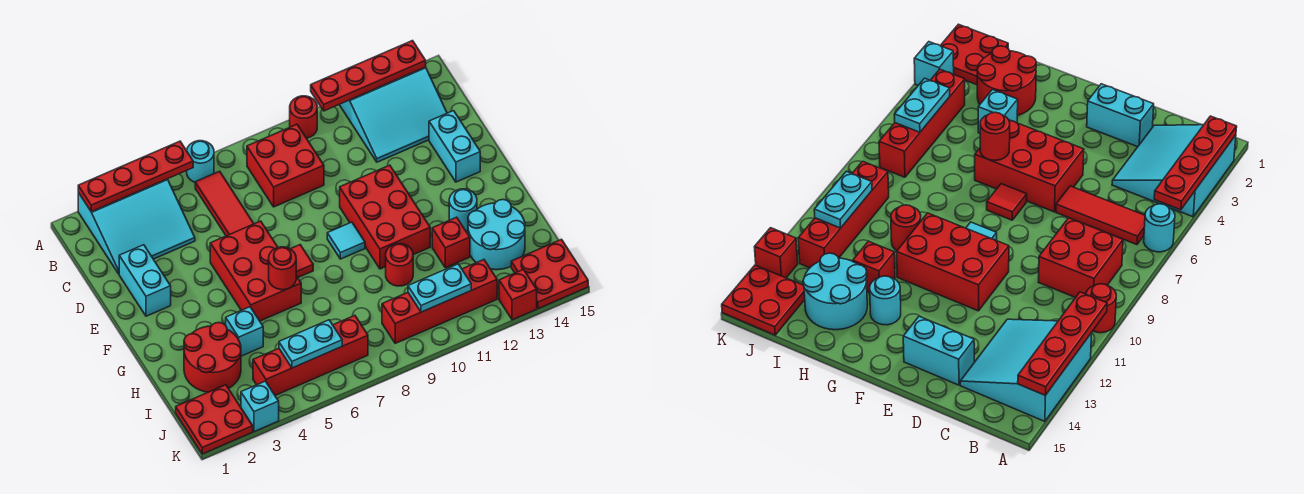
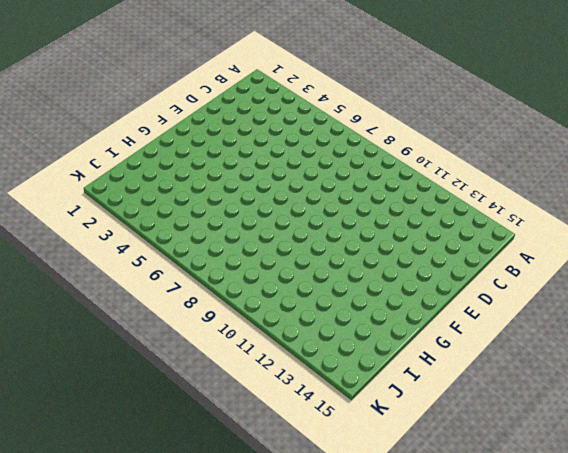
none -> cyan slope A2:C4 level 1 top A
none -> cyan round brick A6 level 1
none -> red round brick A10 level 1

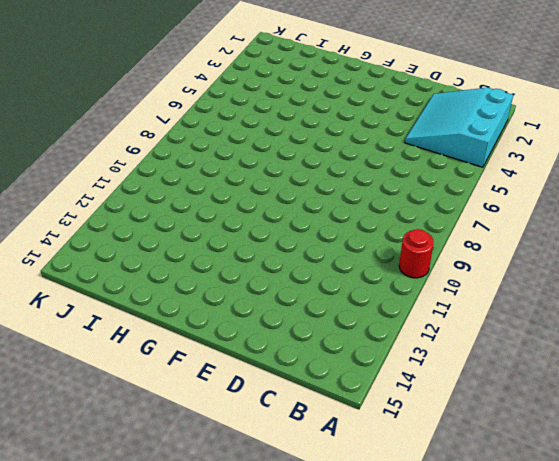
none -> cyan round brick A6 level 1
none -> cyan slope A12:C14 level 1 top A
none -> red tile B6:D6 level 1

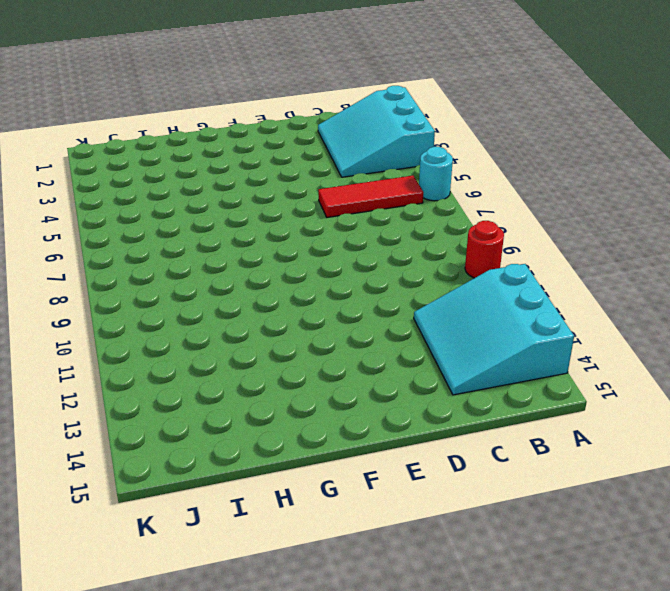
none -> red brick B8:C9 level 1
none -> cyan brick D2:E2 level 1
none -> cyan brick D14:E14 level 1

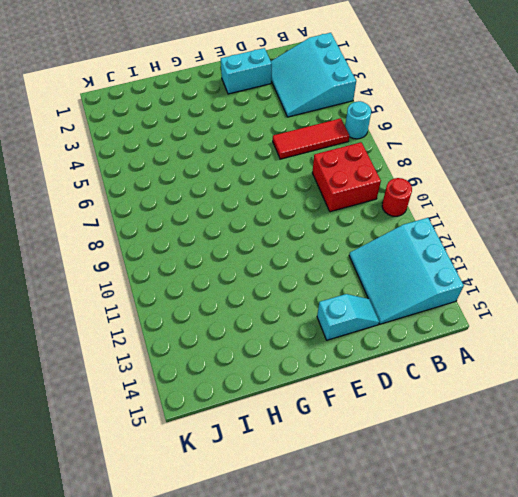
cyan slope D14:E14 level 1 top E -> cyan brick D14:E14 level 1
none -> red brick E5:G6 level 1
none -> red brick E10:G11 level 1
none -> red tile F7 level 1

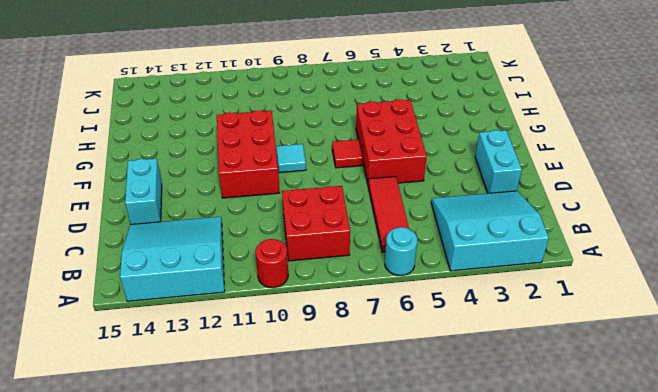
none -> cyan round brick G13 level 1
none -> red round brick H2:I3 level 1
none -> cyan brick H4 level 1

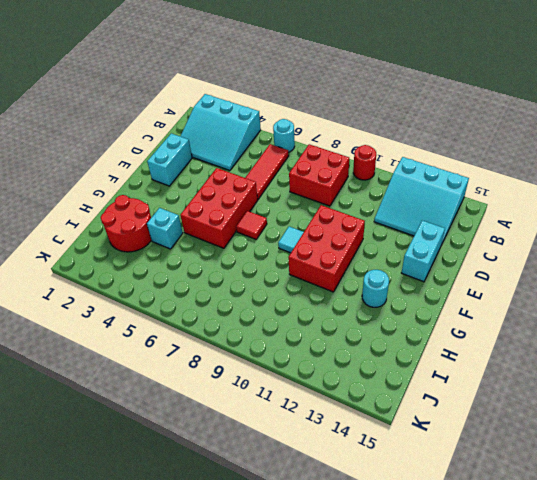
none -> red round brick H10 level 1
none -> red brick H12 level 1
none -> cyan round brick H13:I14 level 1

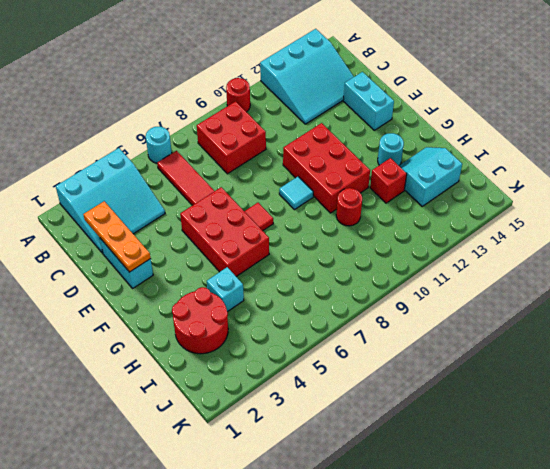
orange plate C2:E2 level 2 -> none
cyan slope H13:I14 level 1 top I -> cyan round brick H13:I14 level 1
none -> red plate J1:K2 level 1
none -> red brick J4:J7 level 1
none -> red brick J9:J12 level 1

